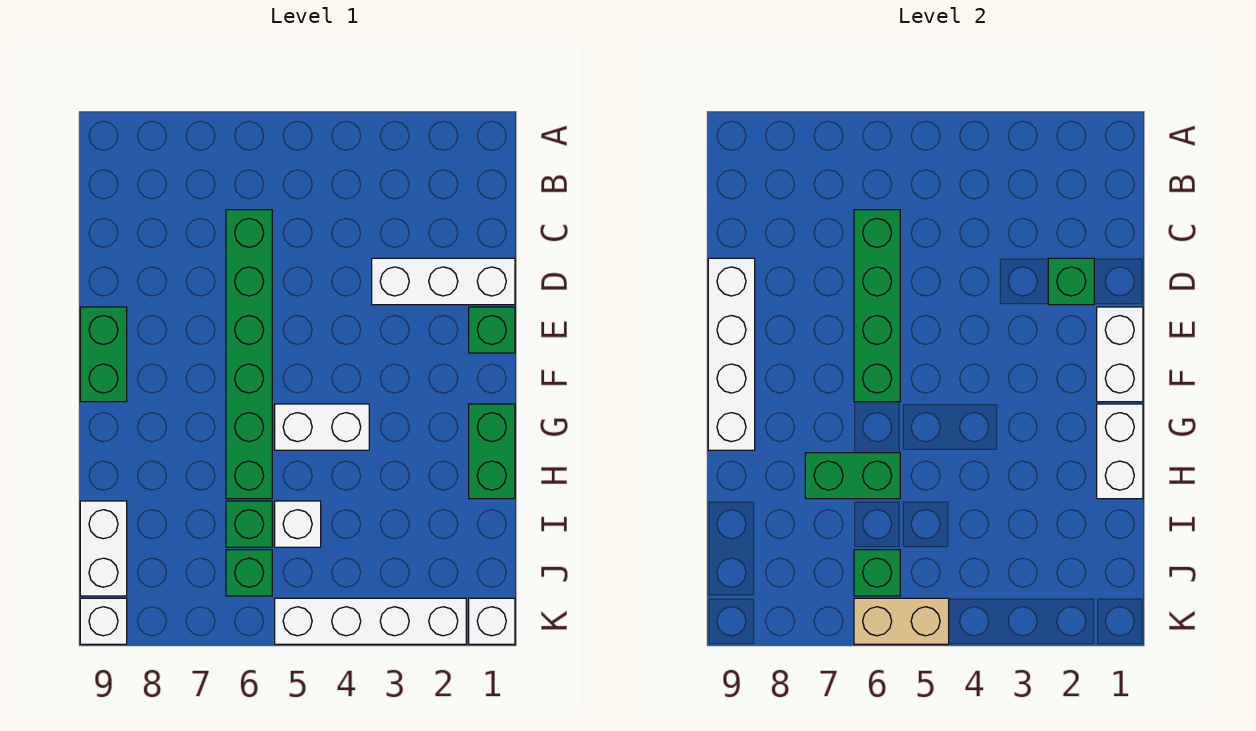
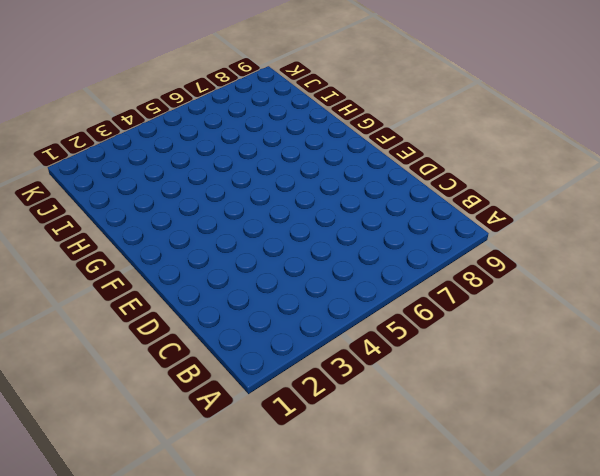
none -> green brick C6:H6 level 1
none -> white brick D1:D3 level 1
none -> green brick E1 level 1

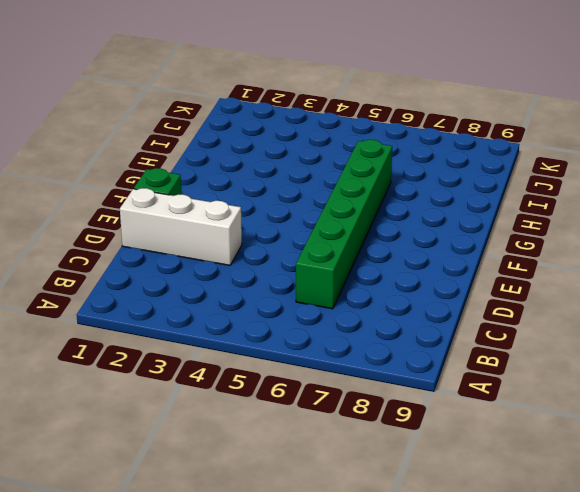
none -> green brick E9:F9 level 1
none -> green brick G1:H1 level 1
none -> white brick G4:G5 level 1

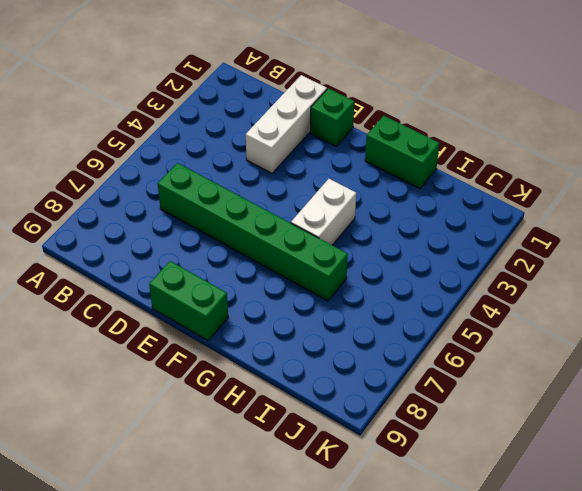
none -> white brick I5 level 1
none -> green brick I6 level 1
none -> white brick I9:J9 level 1

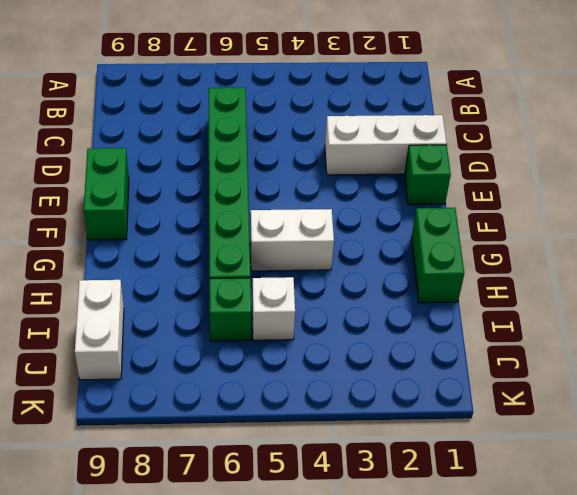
none -> green brick J6 level 1
none -> white brick K1 level 1
none -> white brick K2:K5 level 1

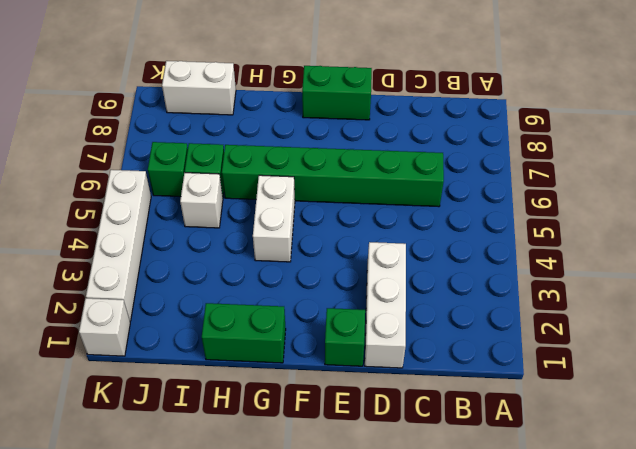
none -> white brick K9 level 1
none -> green brick C6:F6 level 2
none -> green brick D2 level 2

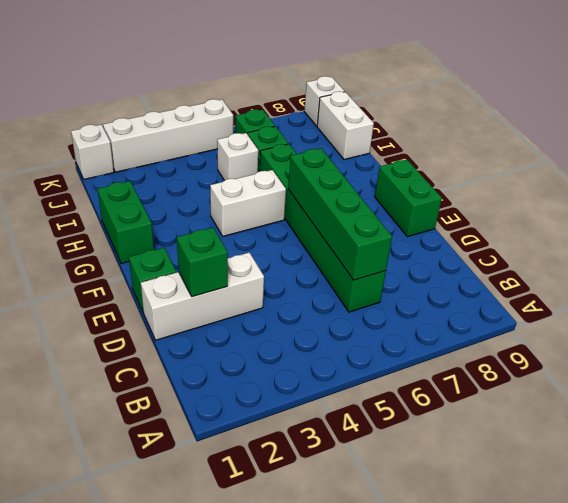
none -> white brick D9:G9 level 2
none -> white brick E1:F1 level 2
none -> white brick G1:H1 level 2

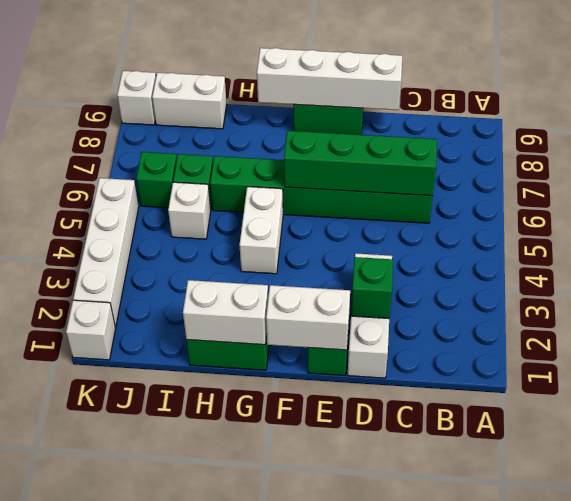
none -> green brick H6:H7 level 2
none -> green brick J6 level 2
none -> tan brick K5:K6 level 2

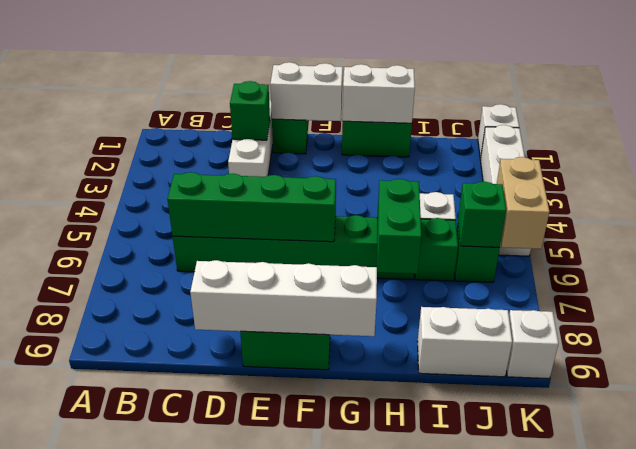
none -> white brick G4:G5 level 1

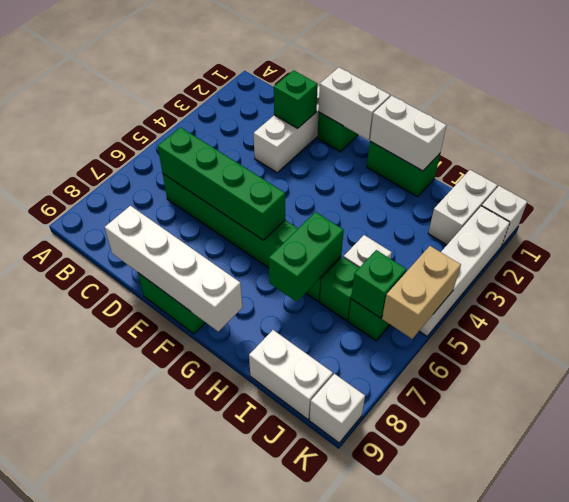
white brick J1:J2 level 1 -> white brick G4:G5 level 1

